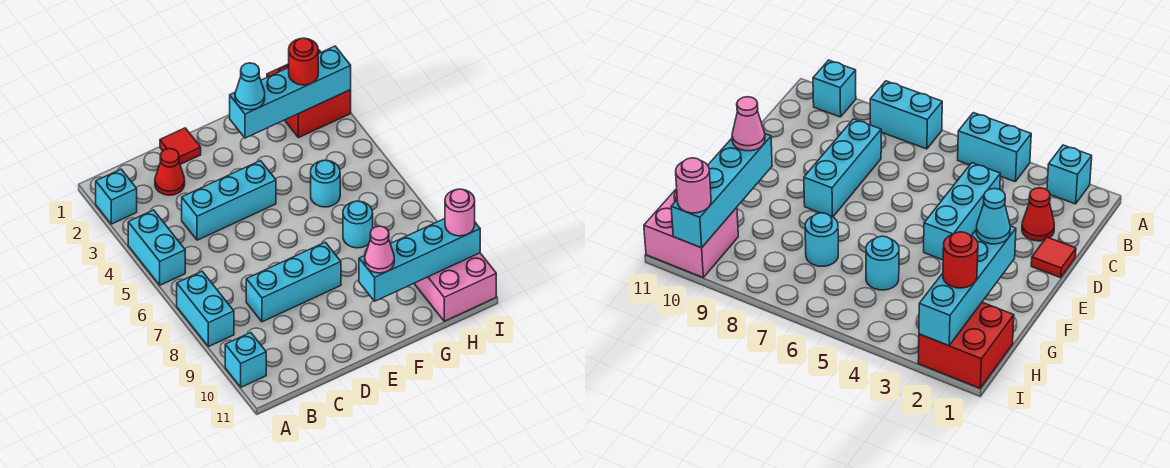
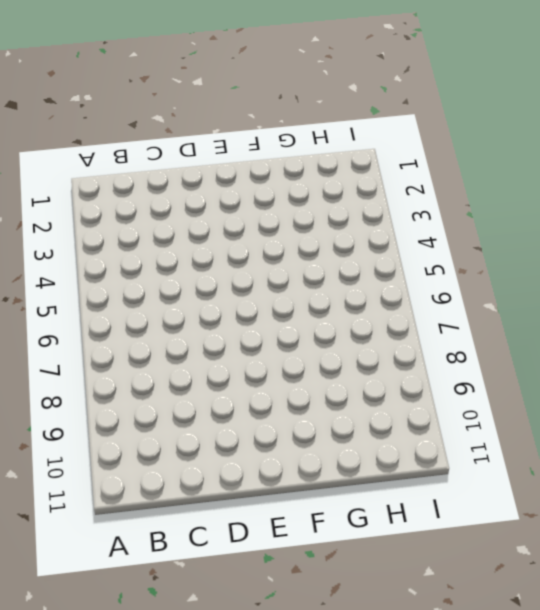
none -> cyan brick A2 level 1
none -> cyan brick A4:A5 level 1
none -> cyan brick A7:A8 level 1

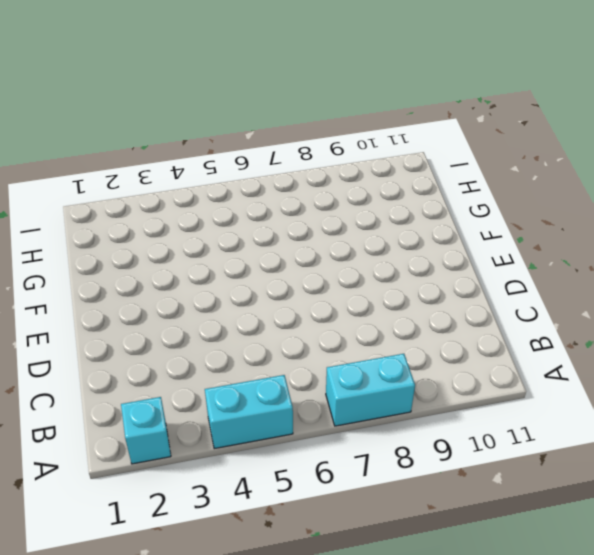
none -> cyan brick A10 level 1
none -> red cone C2 level 1
none -> cyan brick C4:E4 level 1

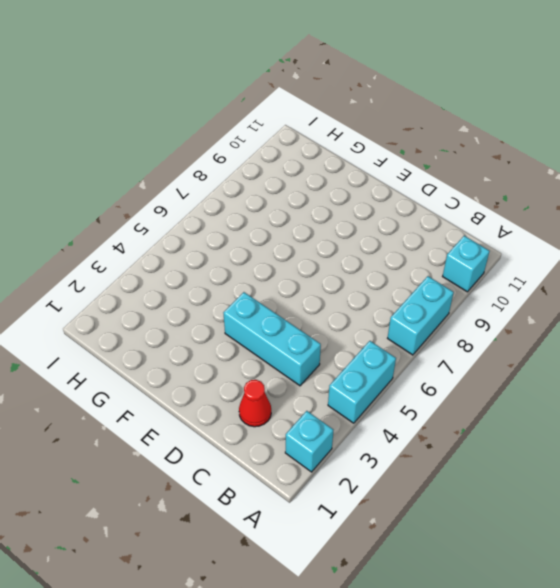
none -> cyan brick C8:E8 level 1
none -> red tile D1 level 1
none -> cyan round brick G5 level 1

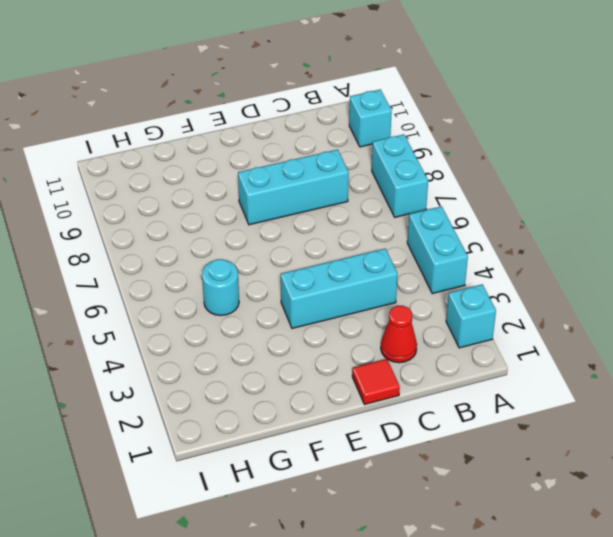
none -> cyan round brick G7 level 1
none -> red brick H1:I2 level 1
none -> pink brick H10:I11 level 1

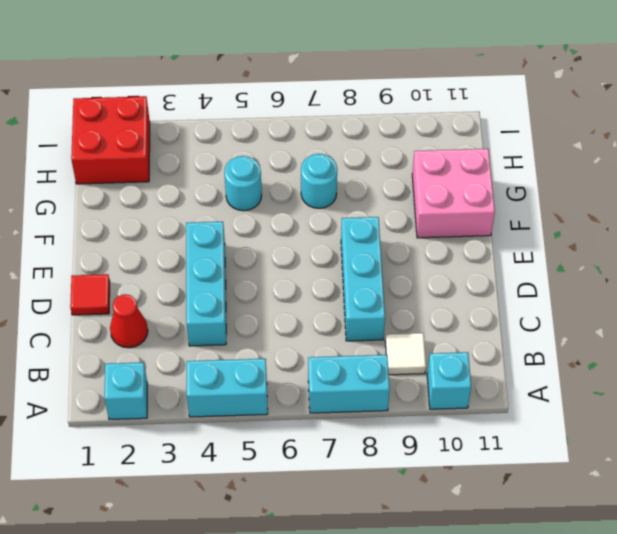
white tile B9 level 1 -> none
pink brick F10:G11 level 1 -> pink brick H10:I11 level 1
none -> cyan brick F2:I2 level 2
none -> cyan brick F10:I10 level 2
none -> cyan cone F2 level 3

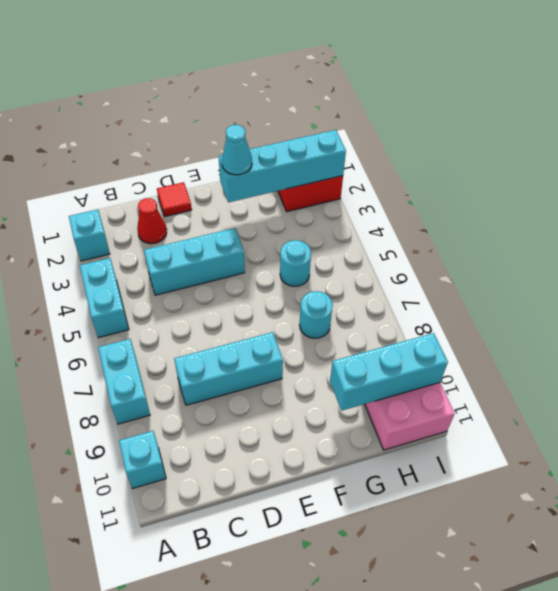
cyan brick G10:I10 level 2 -> cyan brick F10:I10 level 2
none -> pink cone F10 level 3
none -> red round brick H2 level 3
none -> pink round brick I10 level 3

